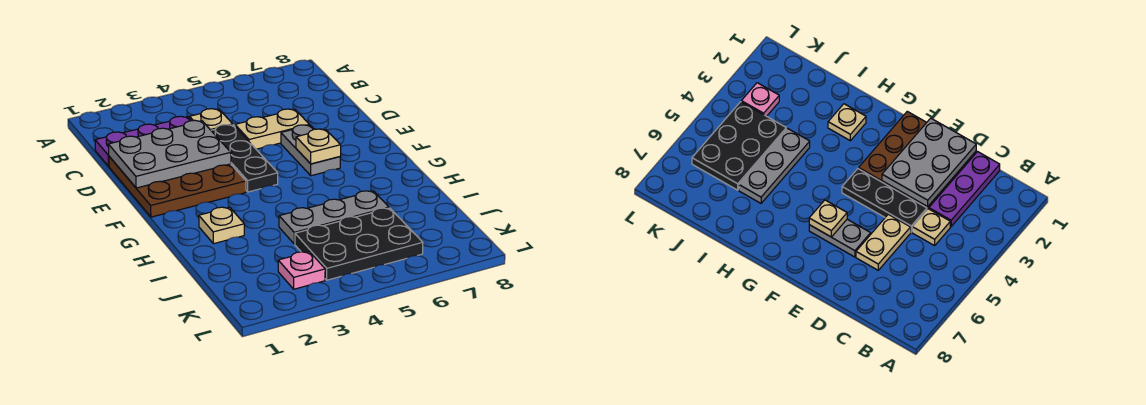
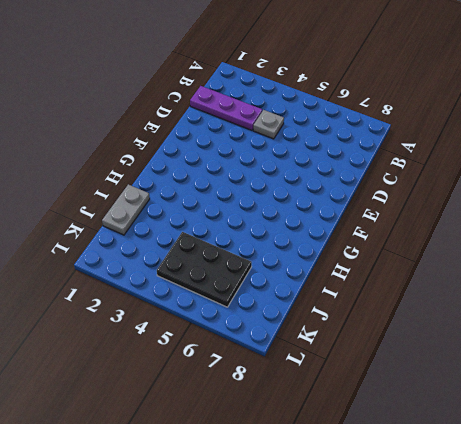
grey plate C4 level 1 -> tan plate C4 level 1
grey plate I1:J1 level 1 -> grey plate E6:F6 level 1
none -> brown plate D1:F3 level 1
none -> black plate D4:F4 level 1
none -> tan plate D5:D6 level 1

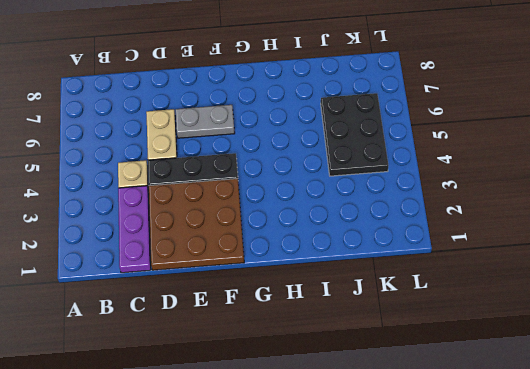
none -> tan plate H2 level 1
none -> grey plate I4:I6 level 1
none -> pink plate K3 level 1

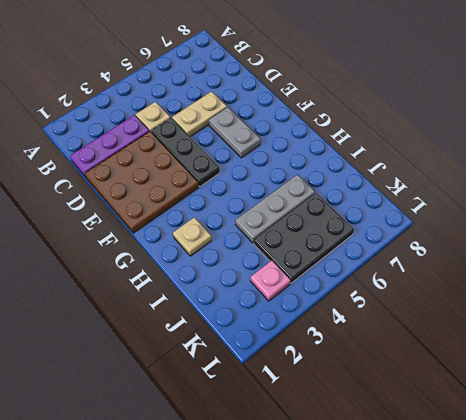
none -> grey plate D1:E3 level 2
none -> tan plate F6 level 2

